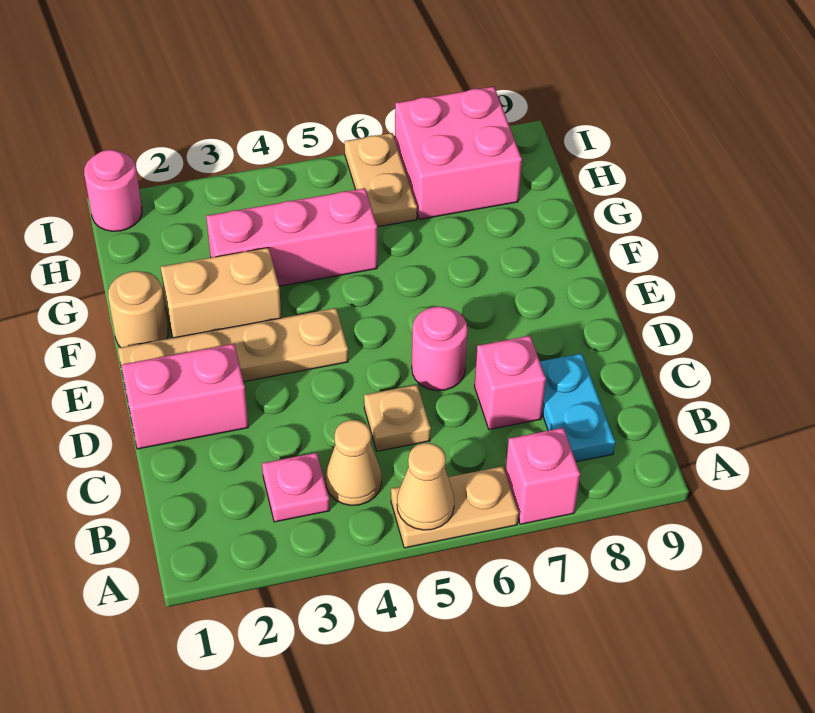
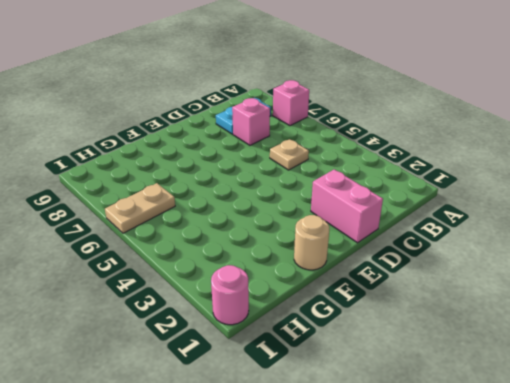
none -> tan plate A5:A6 level 1
none -> pink plate B3 level 1
none -> tan cone B4 level 1

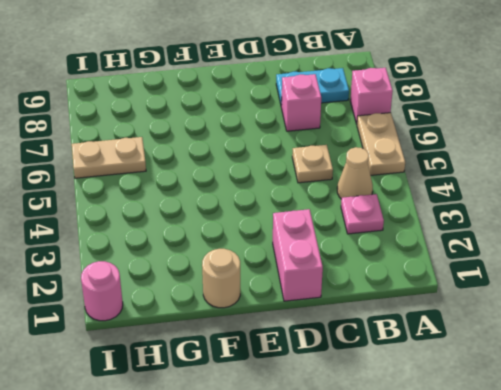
none -> pink round brick D6 level 1
none -> tan plate E1:E4 level 1
none -> tan brick F2:F3 level 1

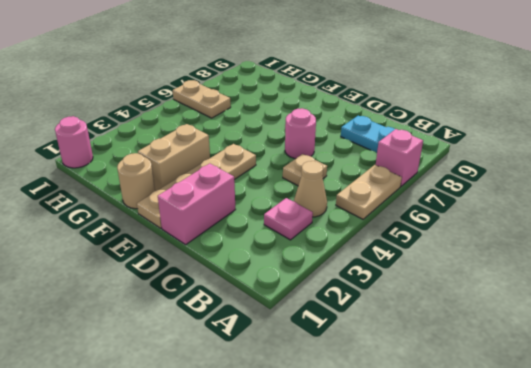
none -> pink brick C7 level 1
none -> pink brick G3:G5 level 1
none -> pink brick H7:I8 level 1

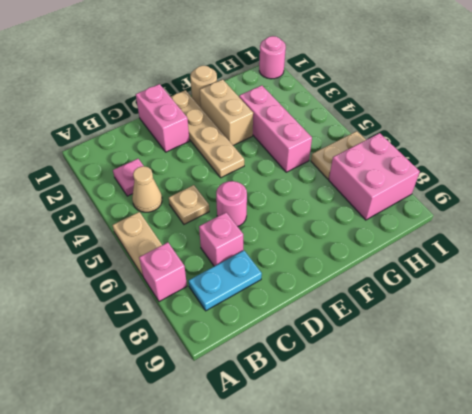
none -> tan cone A5 level 2

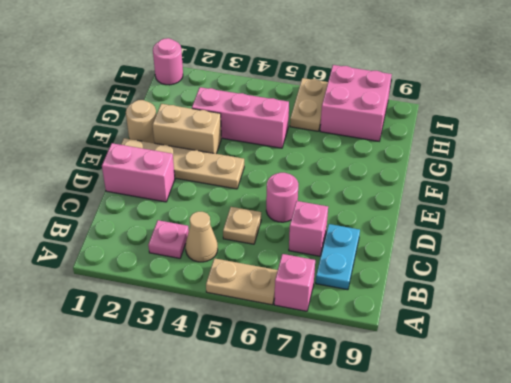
none -> tan cone A5 level 2

